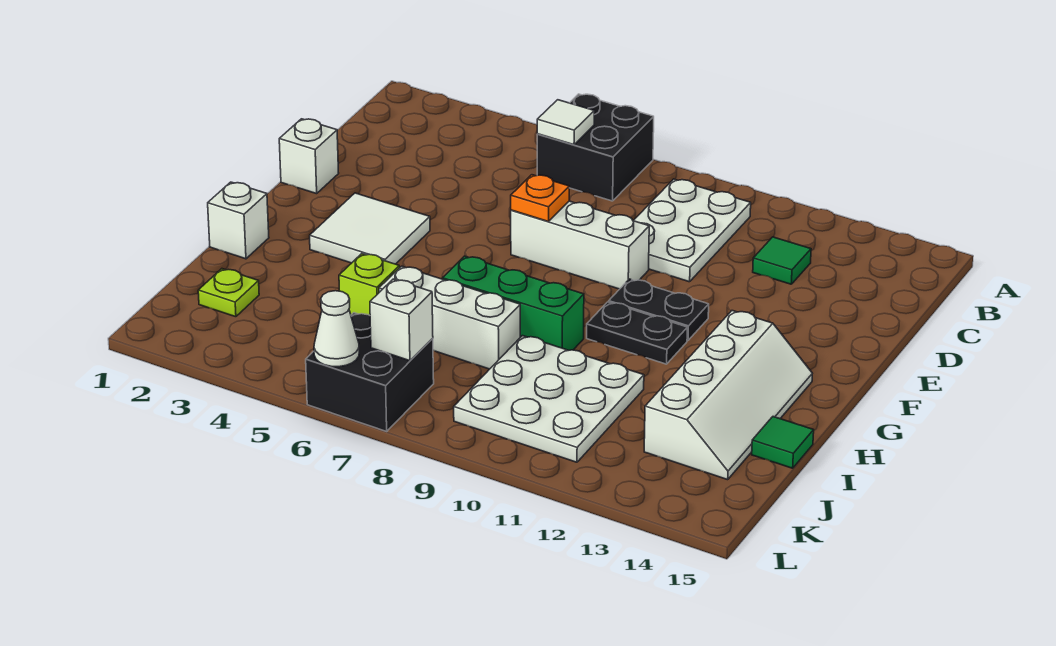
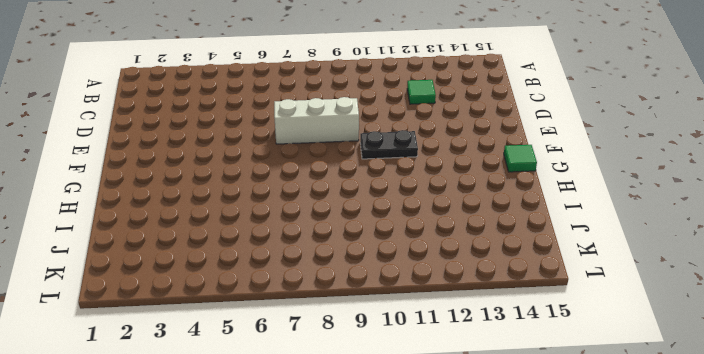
green tile G15 level 1 -> green tile I15 level 1
none -> black brick A6:B7 level 1
none -> white plate B9:D10 level 1
none -> white brick E1 level 1

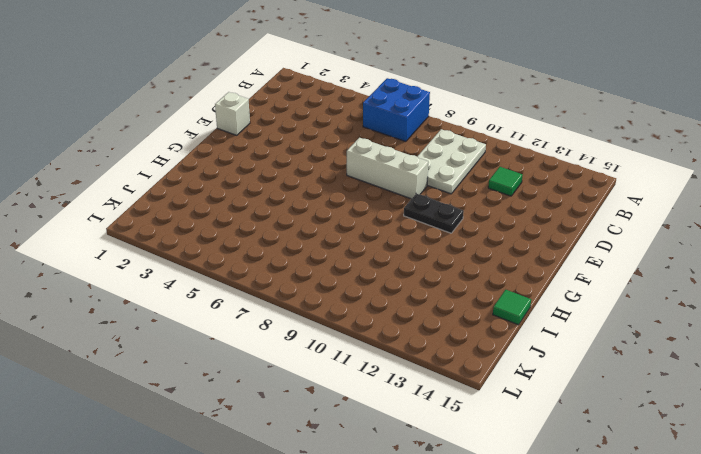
blue brick A6:B7 level 1 -> black brick A6:B7 level 1
none -> white tile F3:G4 level 1
none -> black plate G10:G11 level 1
none -> white slope G13:J14 level 1 top 13

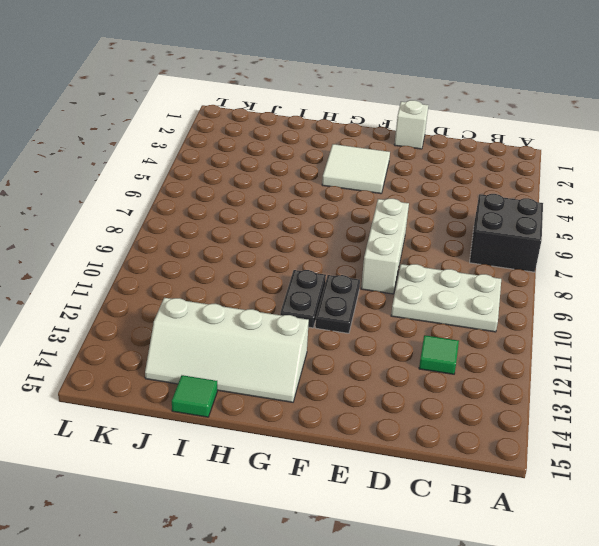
none -> white brick H1 level 1
none -> green brick H7:H9 level 1
none -> lime brick I5 level 1

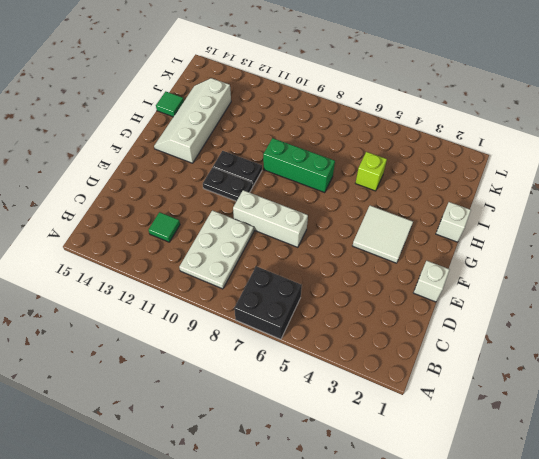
none -> white brick I6:I8 level 1
none -> white plate I9:K11 level 1
none -> lime plate J2 level 1

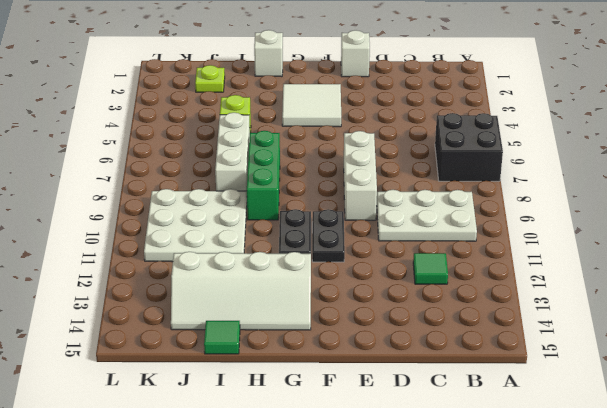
none -> black brick K6:L7 level 1
none -> white tile B6 level 2
none -> orange plate E7 level 2

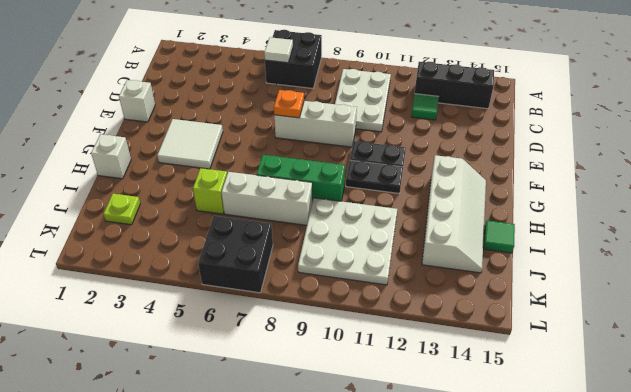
black brick B12:B14 level 1 -> none
none -> white brick K7 level 2
none -> white cone L6 level 2

